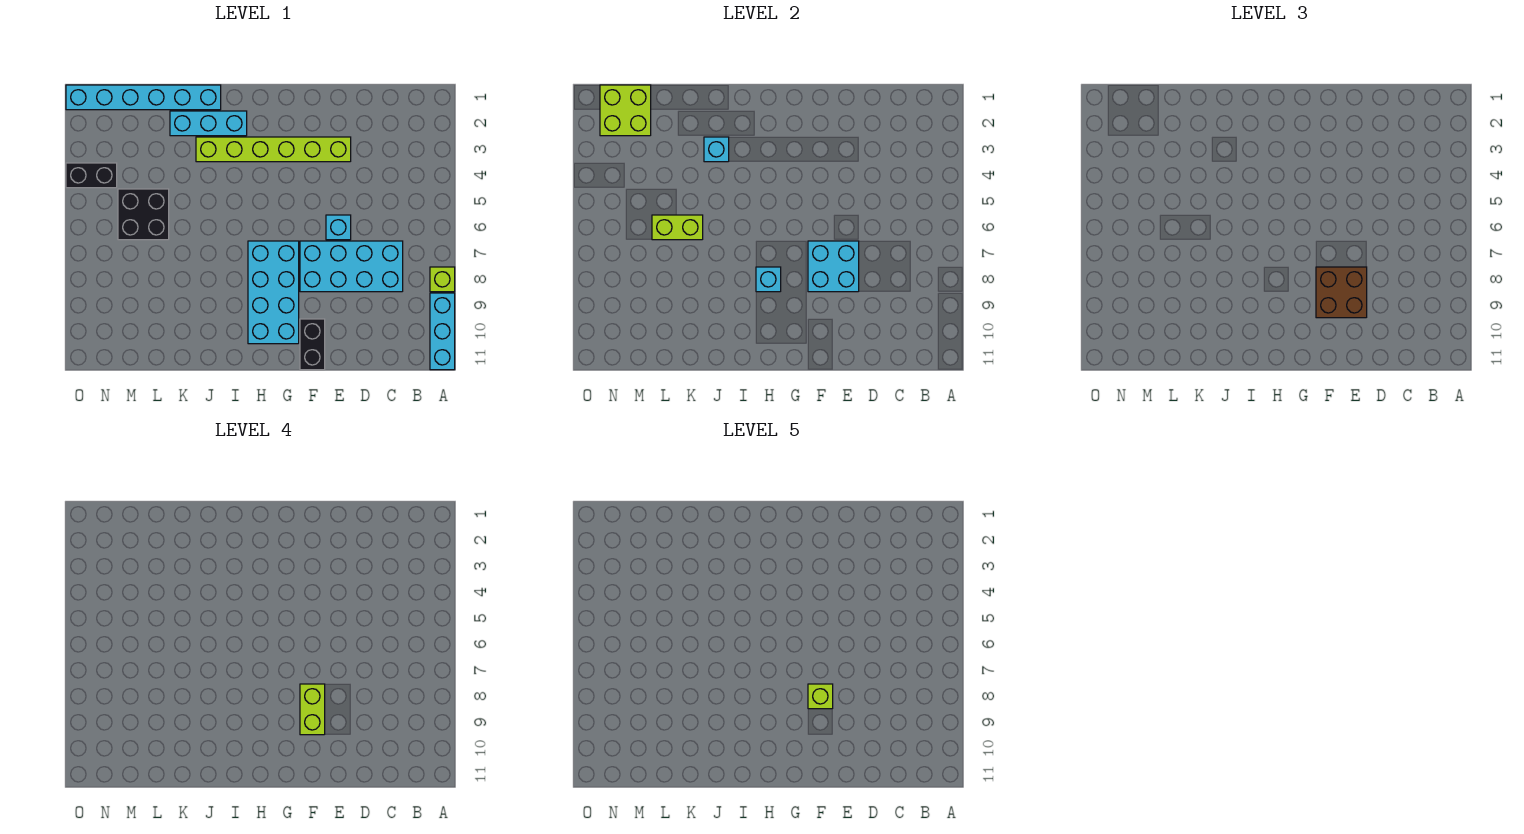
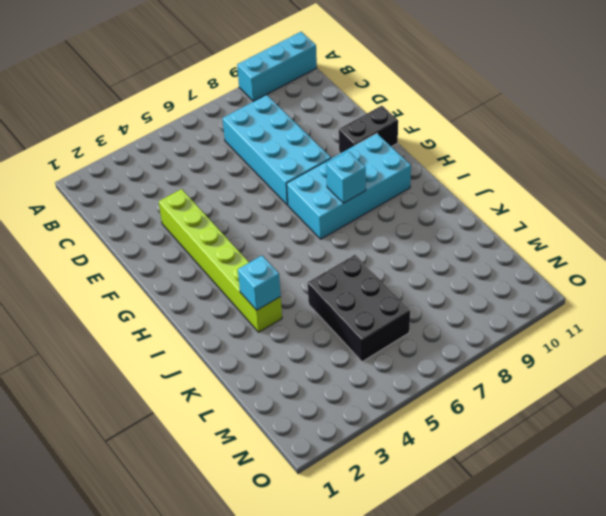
black brick K5:M6 level 1 -> black brick L5:M6 level 1
none -> lime brick A8 level 1
none -> cyan brick E6 level 1
none -> cyan brick I2:K2 level 1

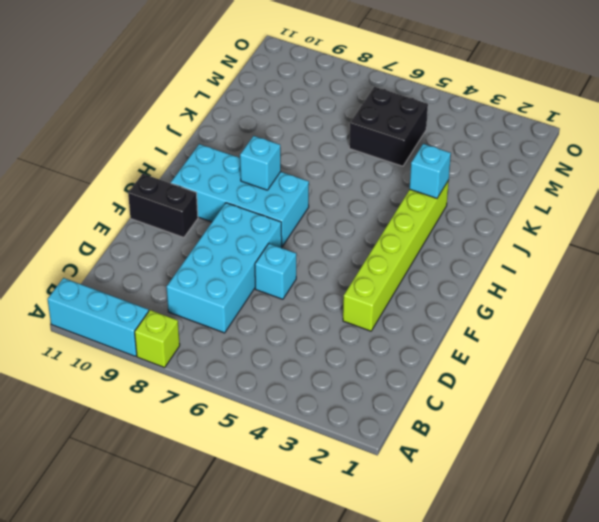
none -> cyan brick I2:K2 level 1
none -> cyan brick J1:O1 level 1
none -> black brick N4:O4 level 1

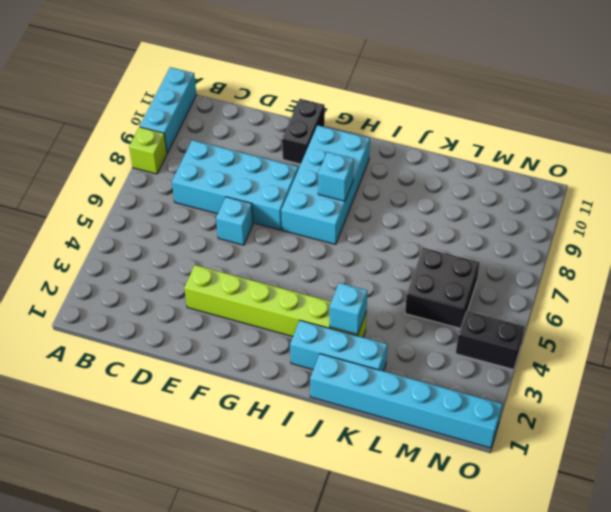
none -> cyan brick E7:F8 level 2
none -> lime brick K6:L6 level 2
none -> lime brick M1:N2 level 2

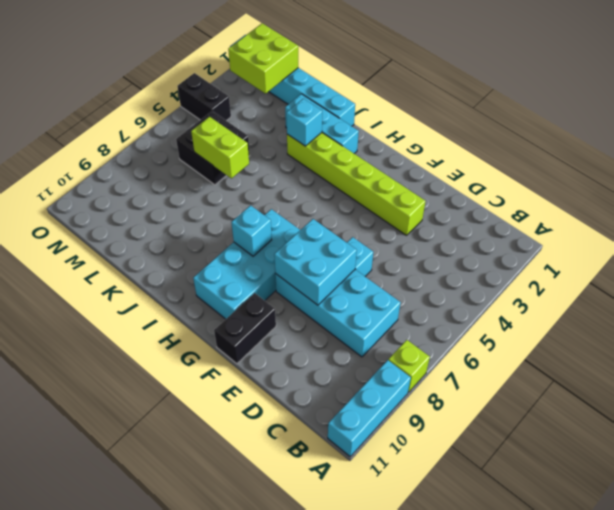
none -> brown brick E8:F9 level 3
none -> lime brick F8:F9 level 4
none -> lime brick F8 level 5

